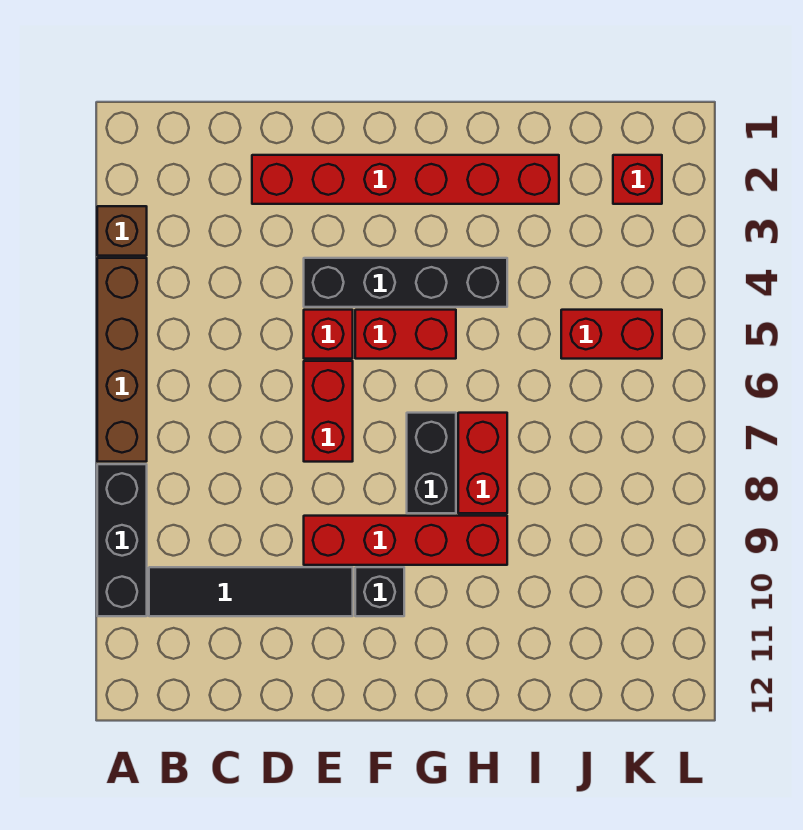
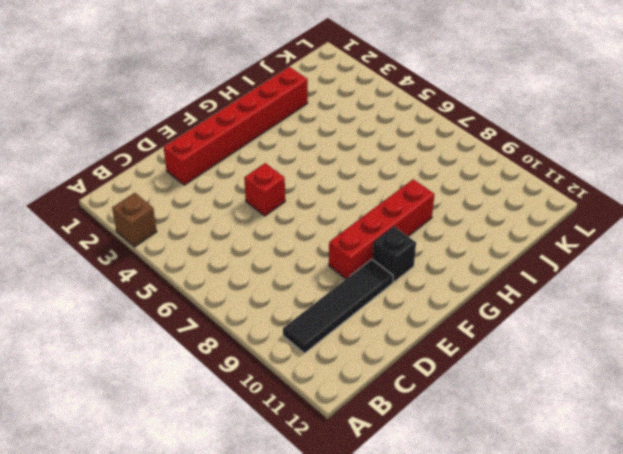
none -> brown brick A4:A7 level 1
none -> black brick A8:A10 level 1
none -> black brick E4:H4 level 1

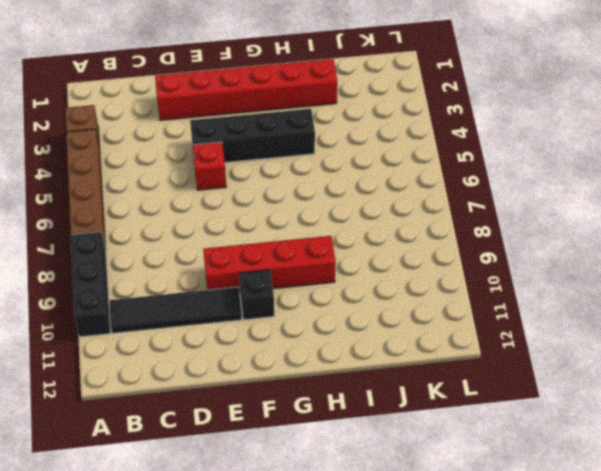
none -> red brick E6:E7 level 1
none -> red brick F5:G5 level 1
none -> black brick G7:G8 level 1

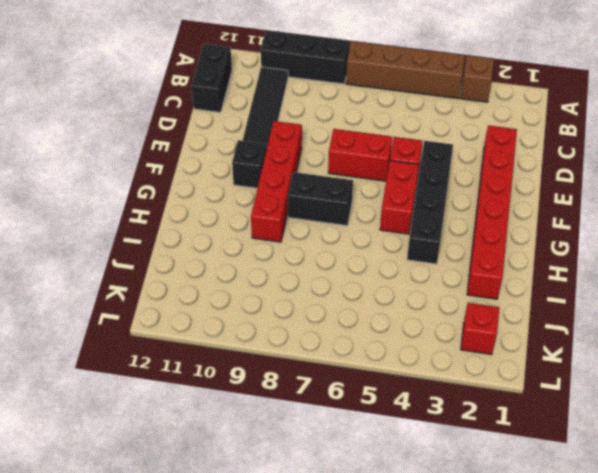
black brick B12:C12 level 1 -> none
none -> red brick H7:H8 level 1
none -> red brick J5:K5 level 1

